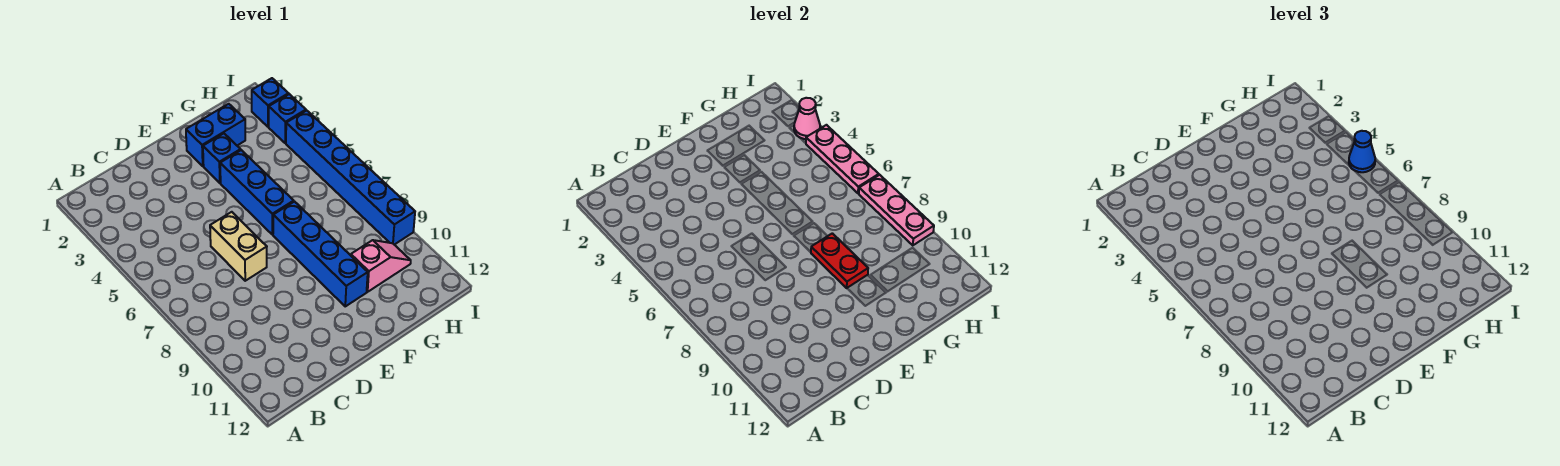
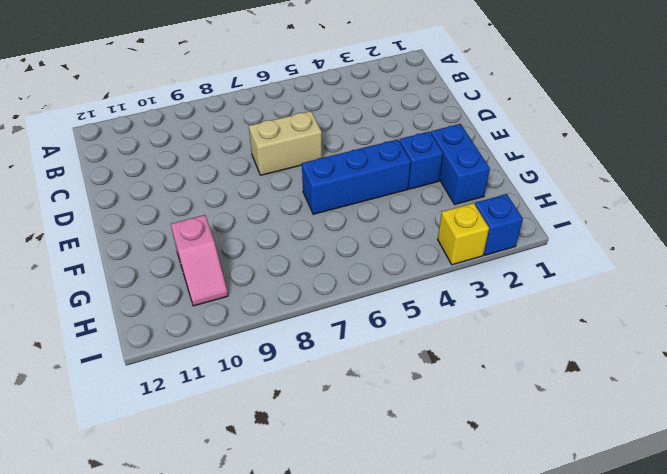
yellow brick I3 level 1 -> blue brick I3 level 1
none -> blue brick F7:F10 level 1
none -> blue brick I4:I9 level 1
none -> red plate F8:F9 level 2

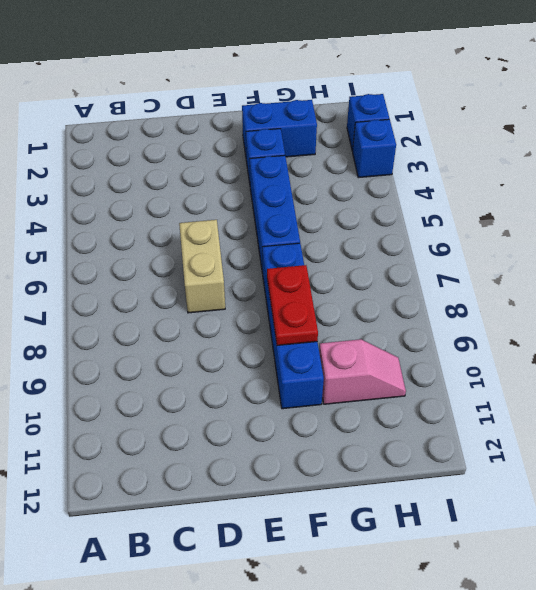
none -> blue brick I4:I9 level 1
none -> pink cone I3 level 2
none -> pink plate I4:I6 level 2

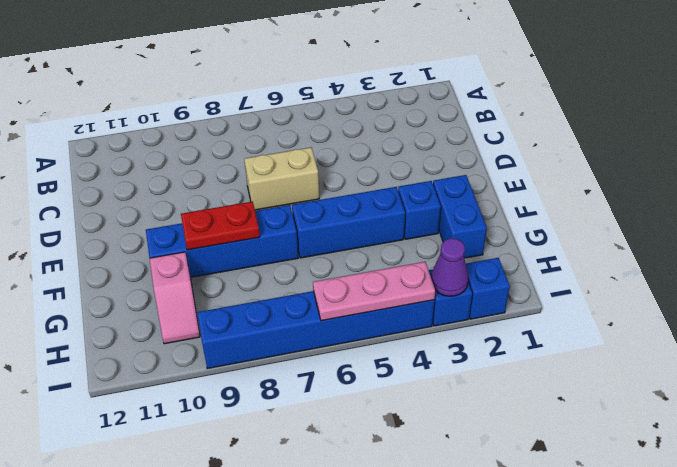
purple cone I3 level 2 -> pink cone I3 level 2
none -> pink plate I7:I9 level 2
none -> blue cone I5 level 3

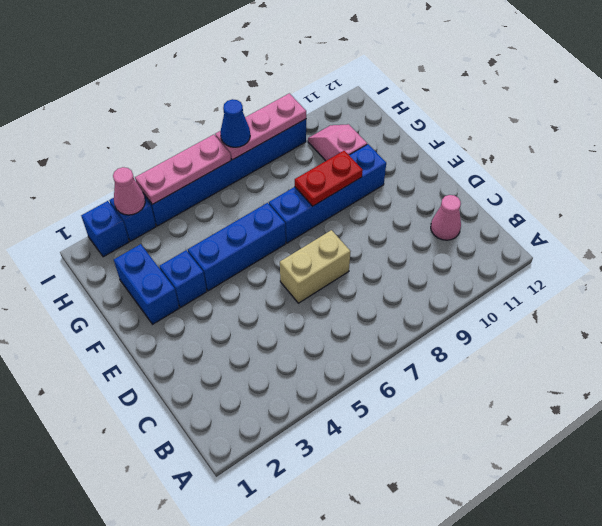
pink cone C11 level 1 -> none
blue cone I7 level 3 -> blue cone I5 level 3

